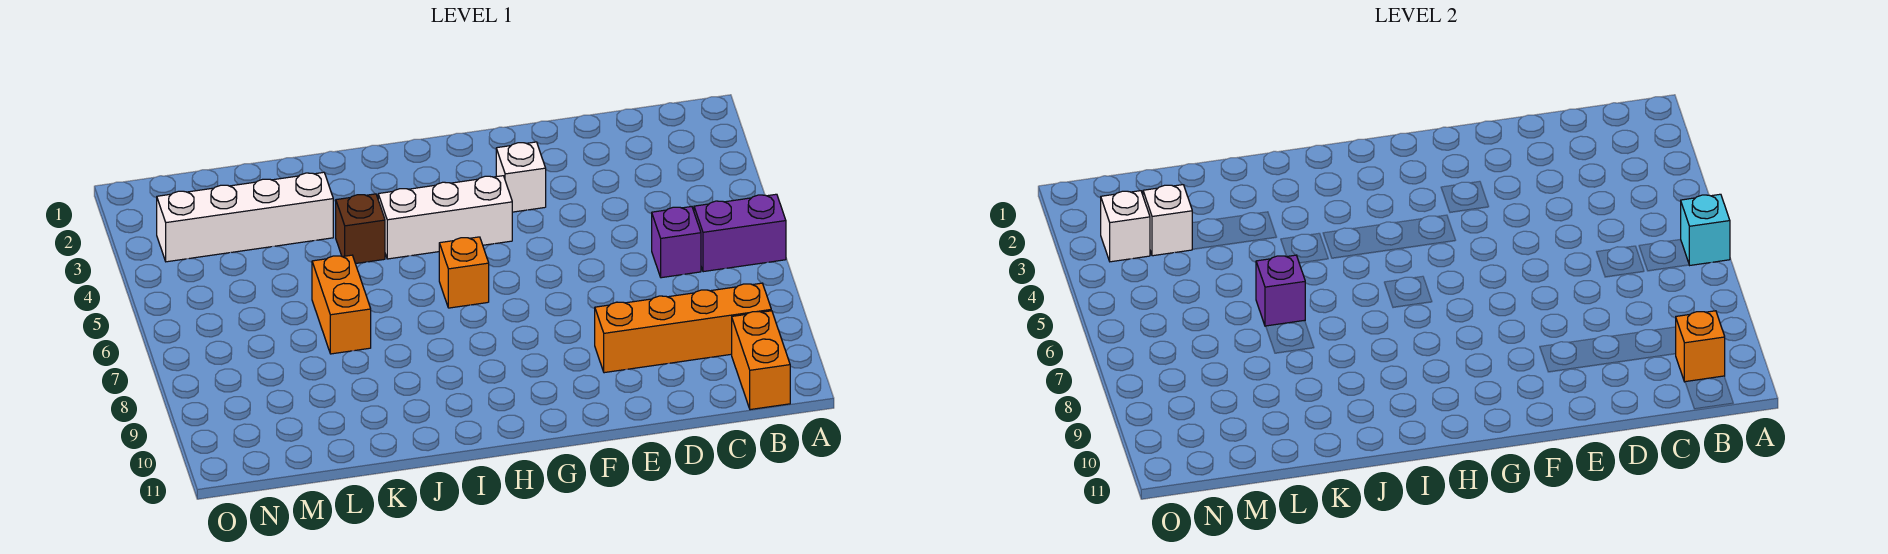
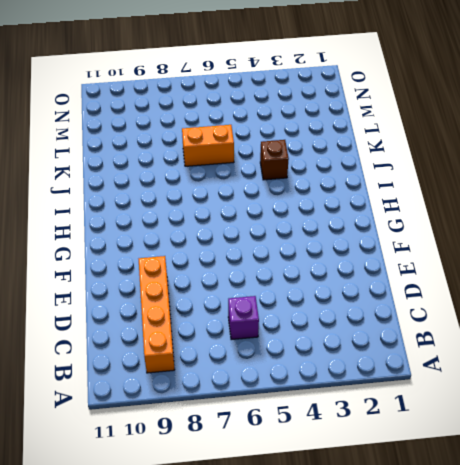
none -> purple brick A6:B6 level 1
none -> orange brick B10:B11 level 1
none -> white brick F3 level 1

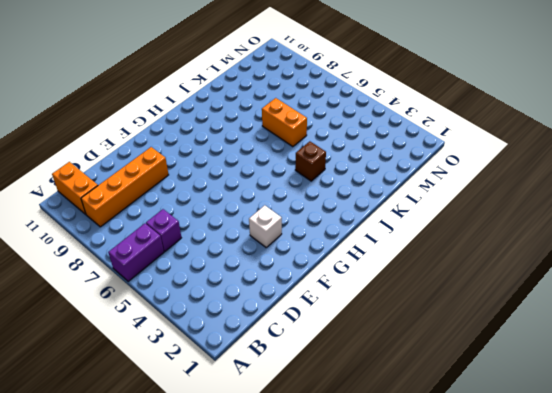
none -> white brick G4:I4 level 1
none -> orange brick H6 level 1
none -> white brick K3:N3 level 1

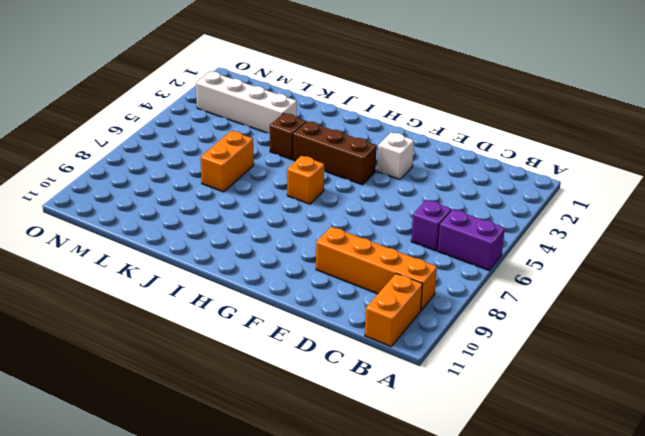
brown brick G4:I4 level 1 -> white brick G4:I4 level 1
none -> cyan brick A6 level 2
none -> orange brick B10 level 2
none -> purple brick K6 level 2

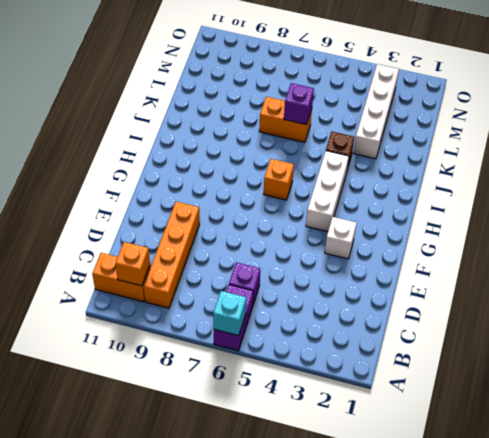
none -> white brick M3 level 2
none -> white brick N3 level 2

